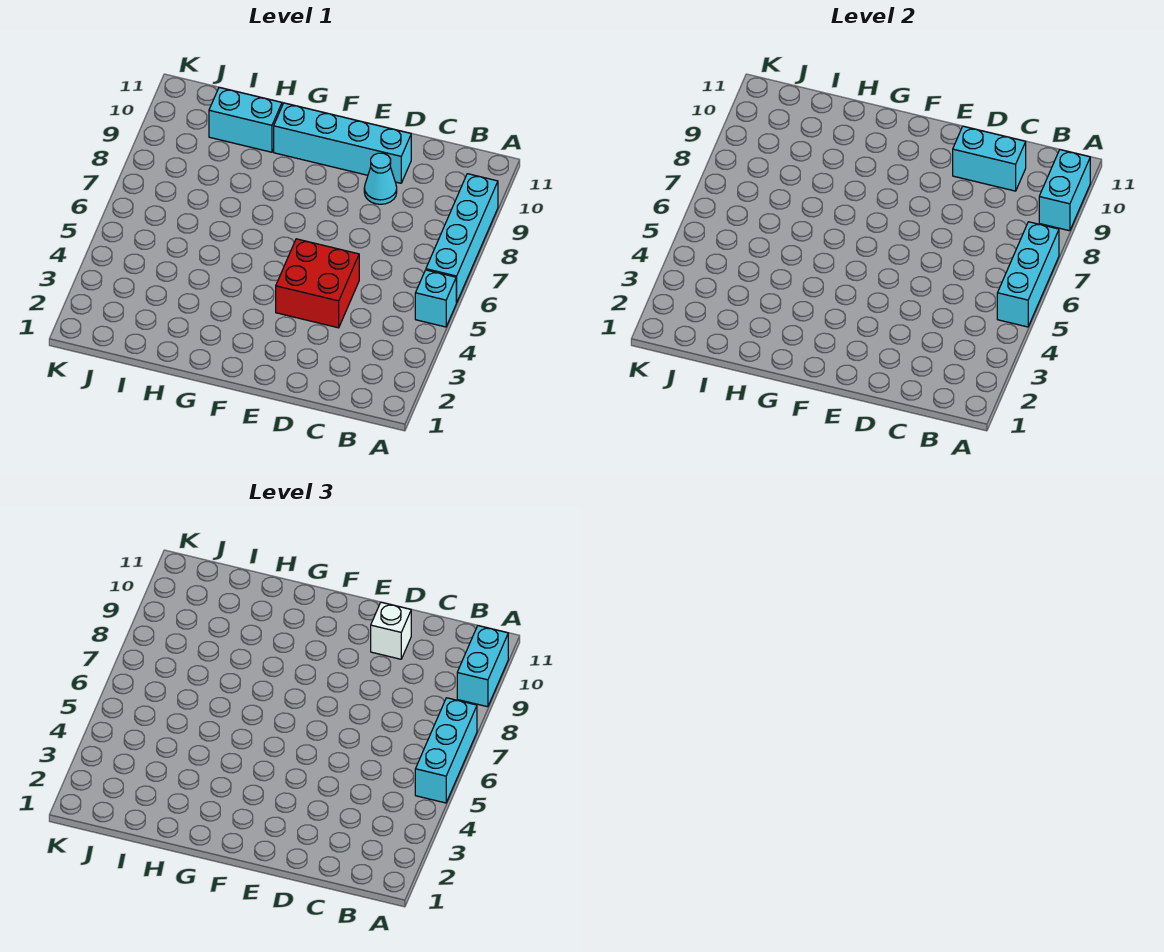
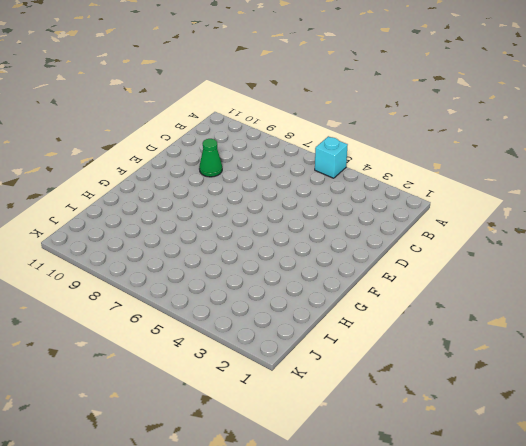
green cone D9 level 1 -> cyan cone D9 level 1
none -> cyan brick A6:A9 level 1
none -> red brick D4:E5 level 1
none -> cyan brick D10:G10 level 1

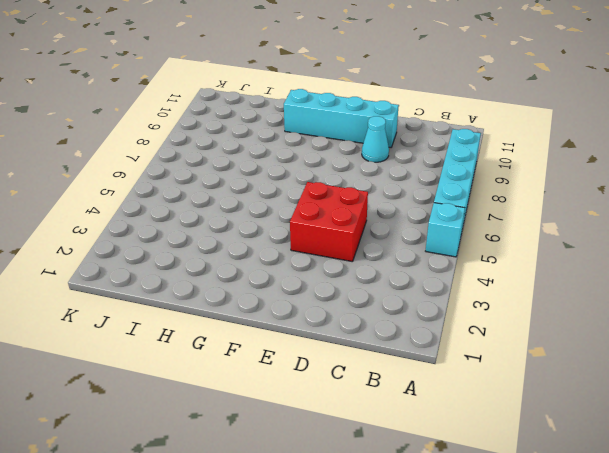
none -> cyan brick H10:I10 level 1
none -> cyan brick A5:A7 level 2
none -> cyan brick A9:A10 level 2

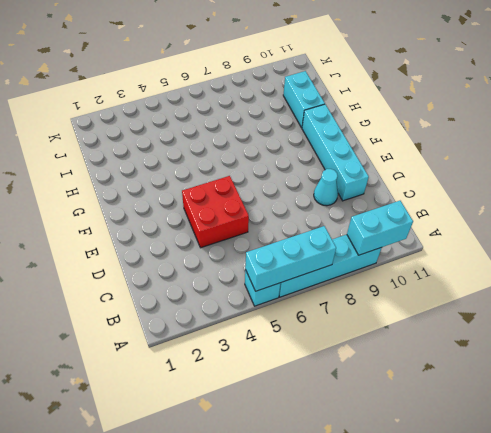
none -> cyan brick C10:D10 level 2
none -> cyan brick A5:A7 level 3
none -> cyan brick A9:A10 level 3

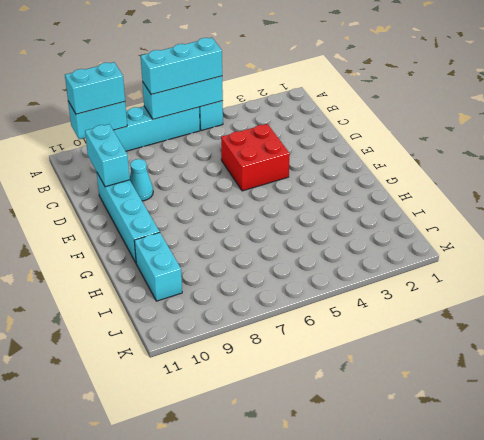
none -> white brick D10 level 3

